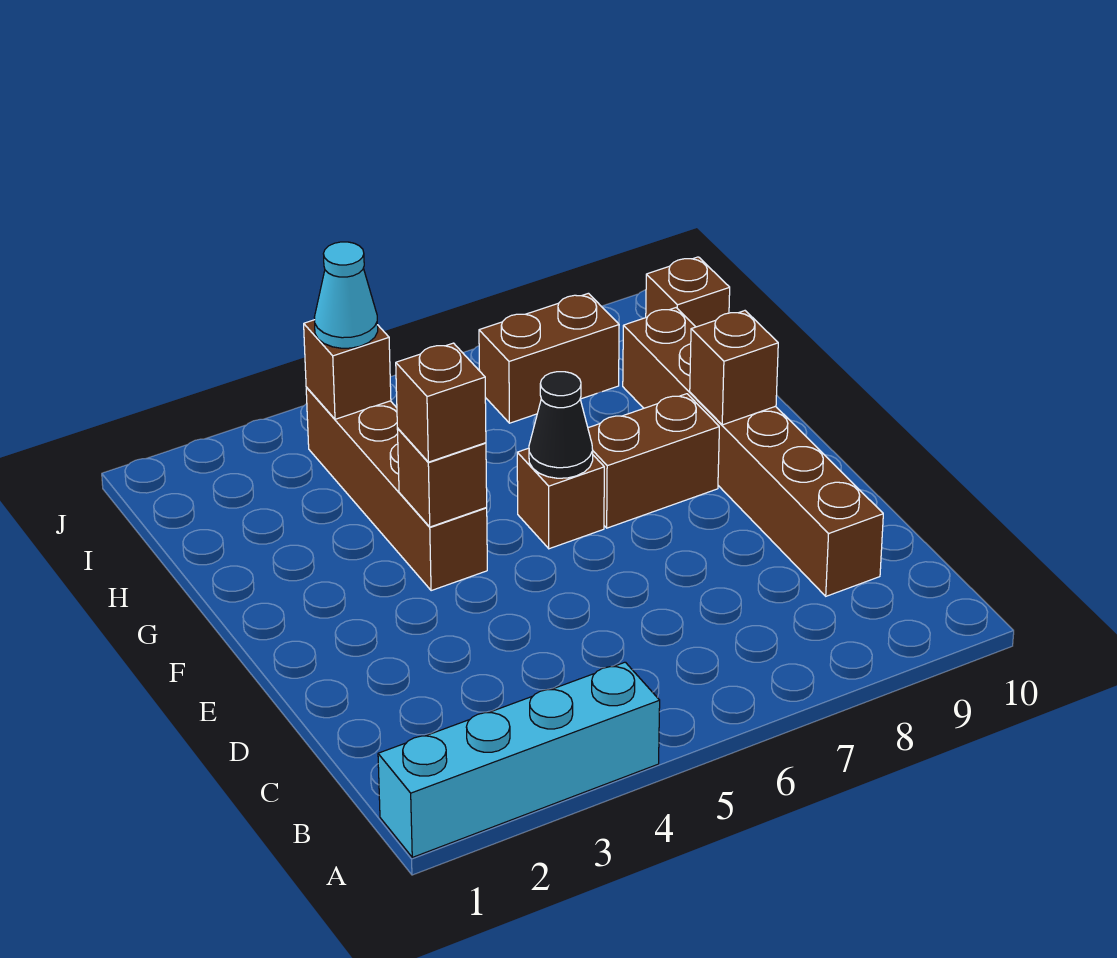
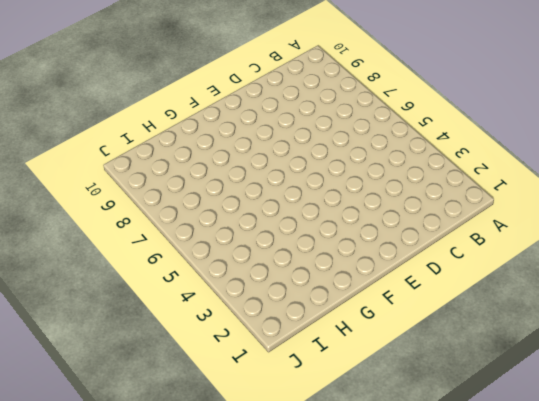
none -> cyan brick A1:A4 level 1
none -> brown brick C9:H9 level 1
none -> brown brick F4:I4 level 1

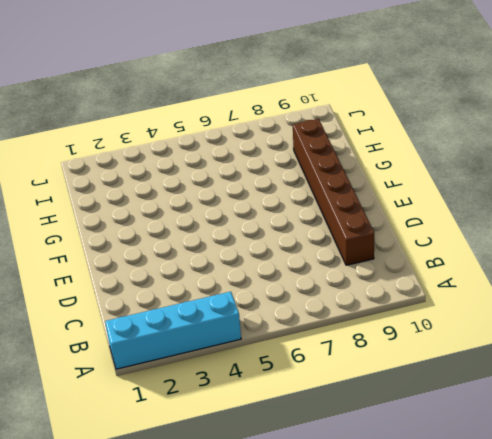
none -> brown brick F4:I4 level 1
none -> brown brick F6 level 1
none -> brown brick F7:F8 level 1

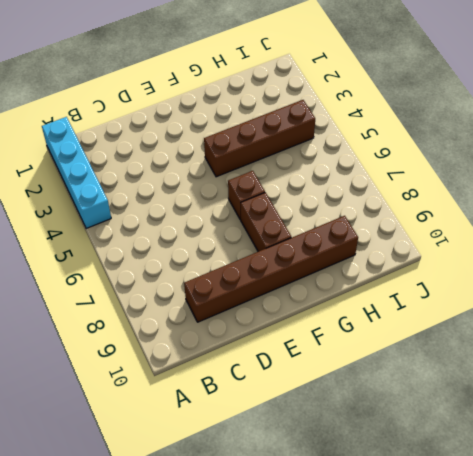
none -> brown brick I7:I8 level 1
none -> brown brick I10 level 1
none -> brown brick F4 level 2

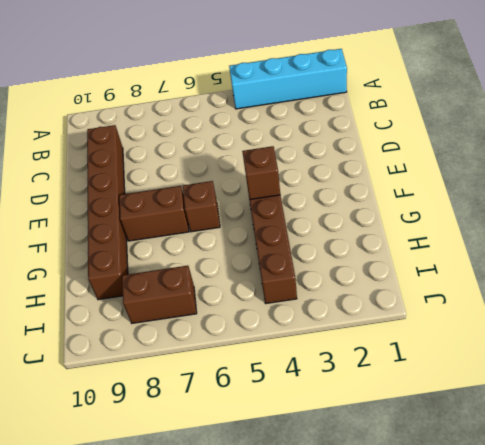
none -> brown brick I10 level 1
none -> black cone F6 level 2
none -> brown brick F9 level 2

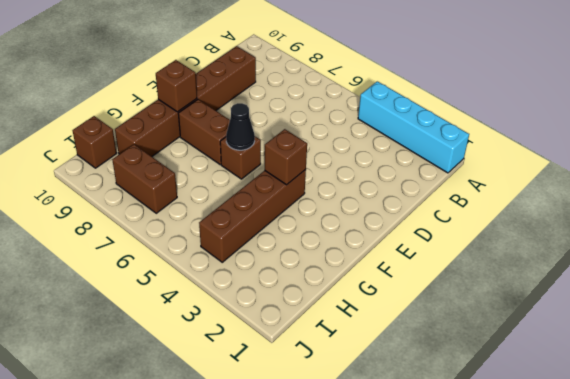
none -> brown brick I4 level 2
none -> brown brick F4 level 3
none -> cyan cone I4 level 3

